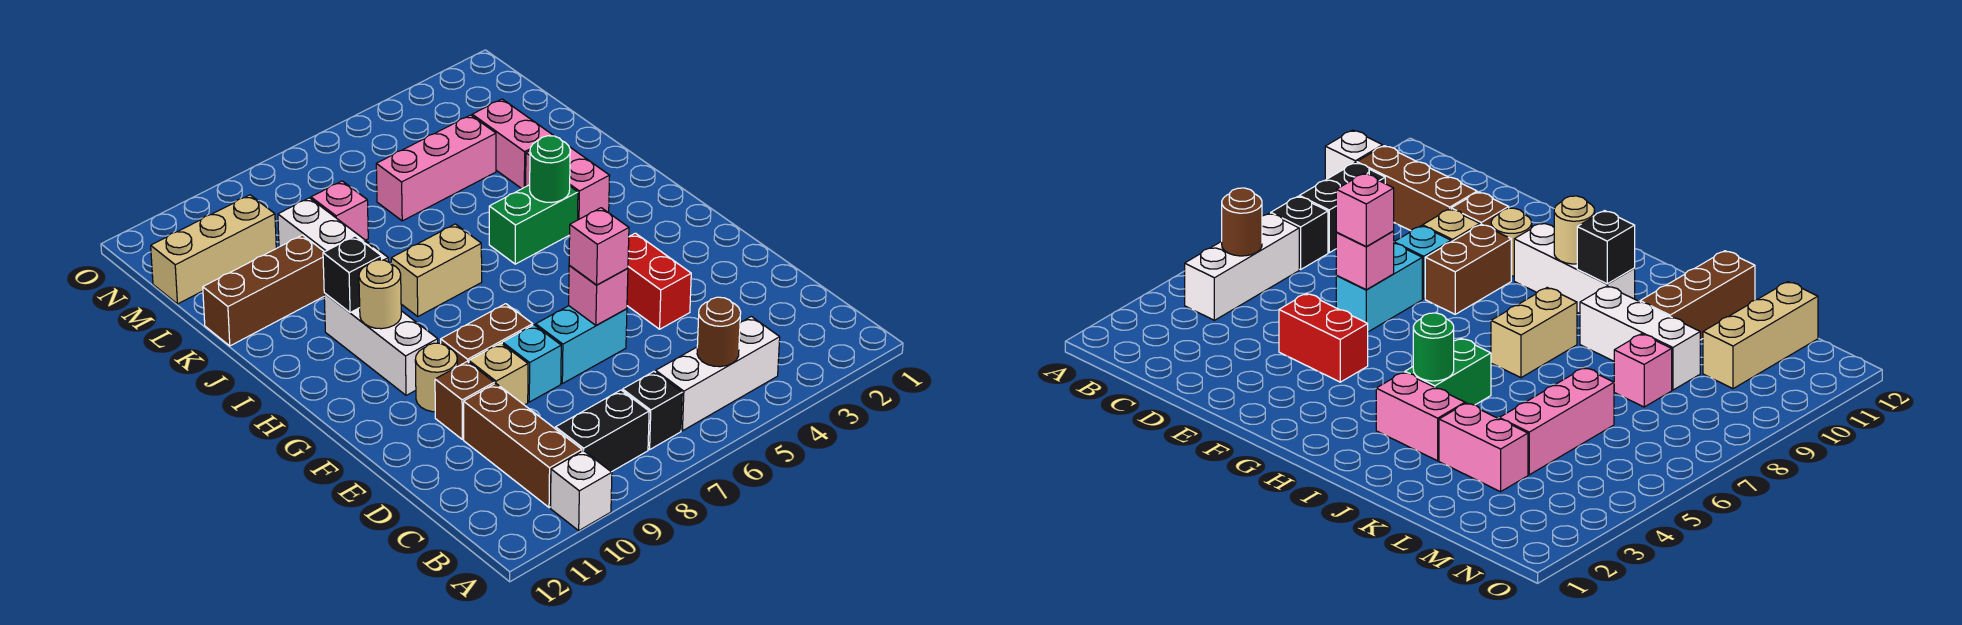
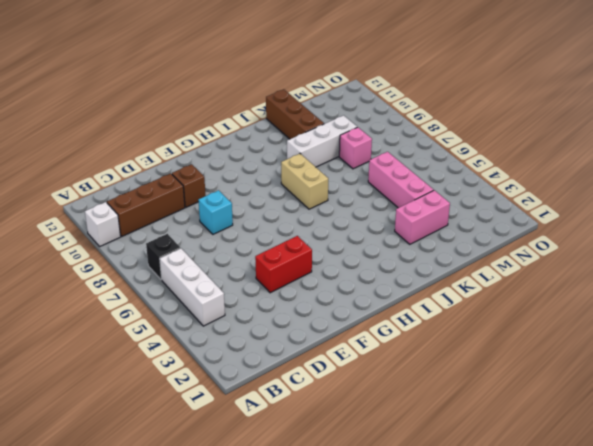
none -> black brick B8:B9 level 1
none -> cyan brick E6:E7 level 1
none -> tan brick E9 level 1

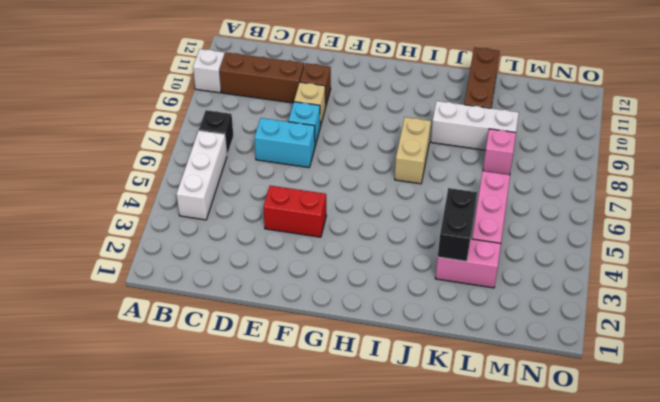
cyan brick D7:E7 level 1 -> cyan brick E6:E7 level 1
black brick K3:K4 level 2 -> black brick B8:B9 level 1
none -> brown brick F8:F9 level 1
none -> tan round brick F10 level 1
none -> white brick G10:I10 level 1

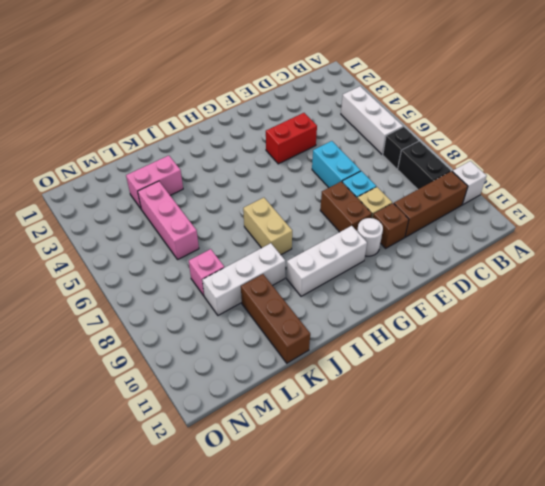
white round brick F10 level 1 -> tan round brick F10 level 1
none -> pink brick I3:J3 level 1
none -> green brick I4:I5 level 1
none -> tan brick M10:M12 level 1

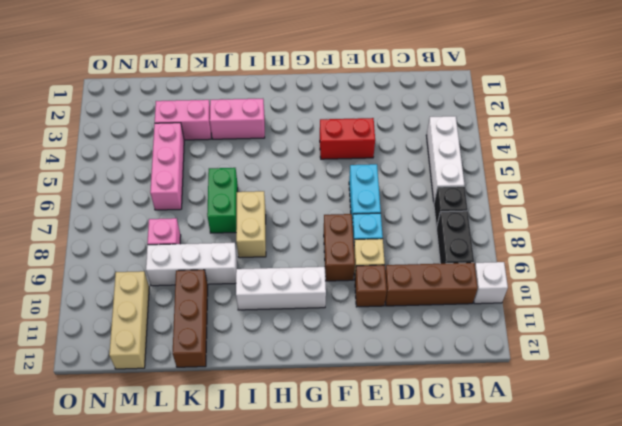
green brick J6:J7 level 1 -> green brick I4:I5 level 1
none -> tan round brick F10 level 1
none -> brown round brick B5 level 2
none -> pink brick E6 level 2

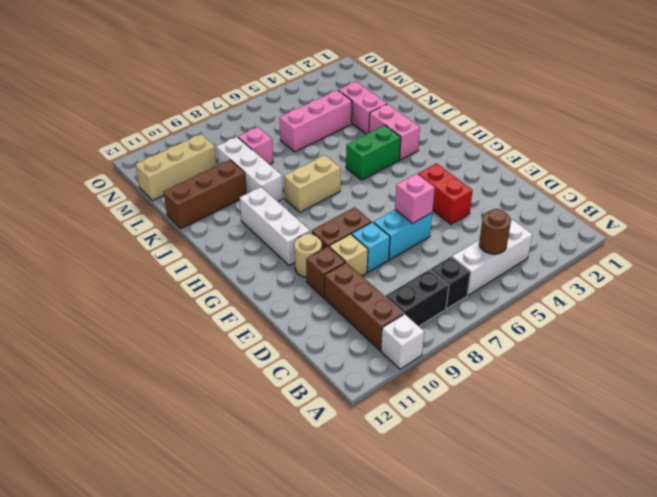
none -> tan round brick H10 level 2
none -> green round brick I4 level 2
none -> black brick I10 level 2

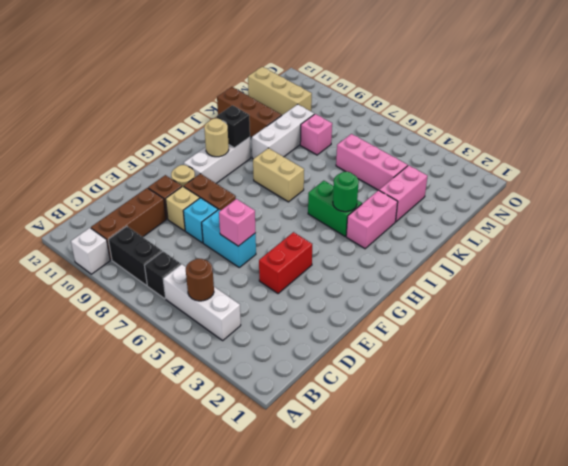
none -> pink brick E6 level 3

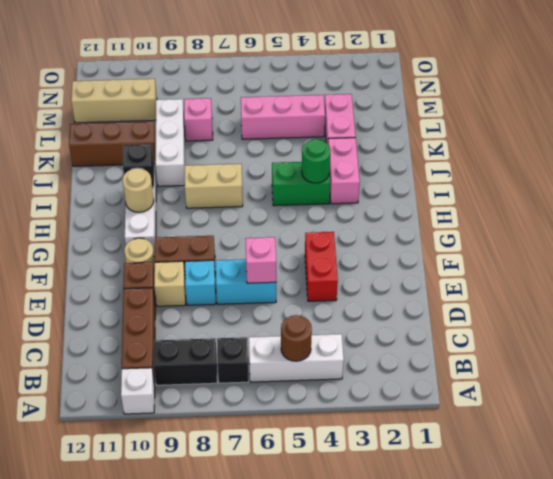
none -> pink brick E6 level 3

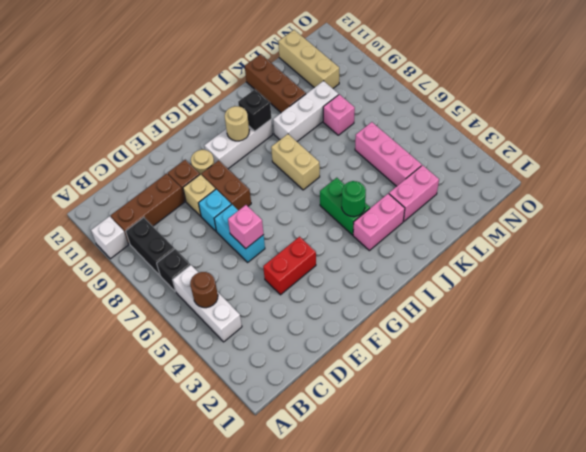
none -> pink brick E6 level 3

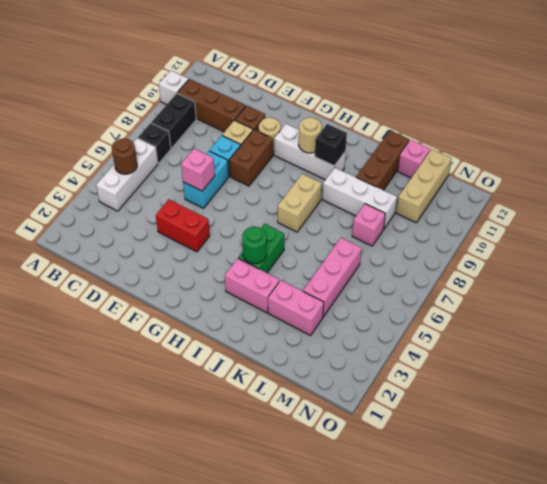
pink brick L12 level 1 -> pink brick E6 level 3

